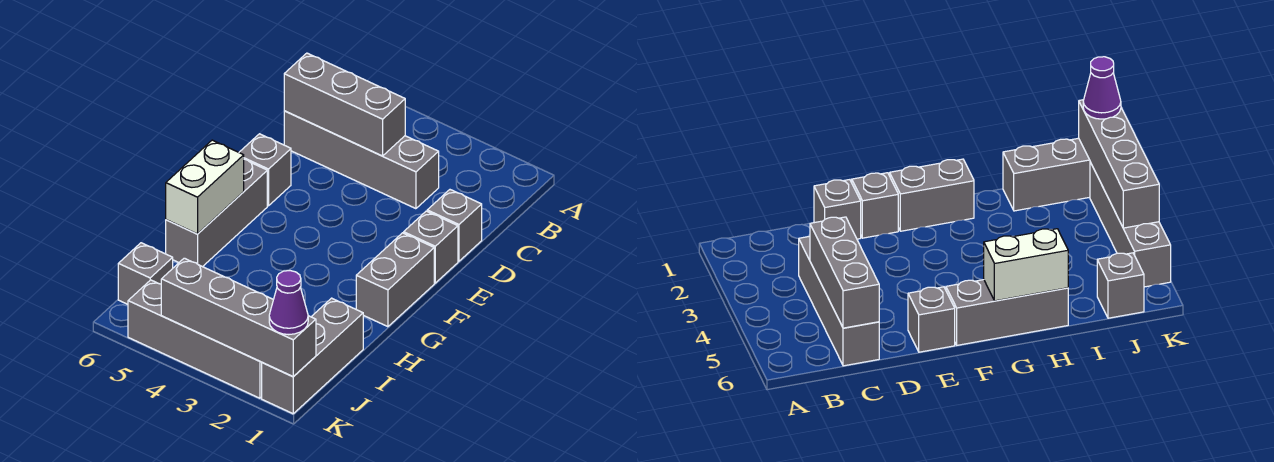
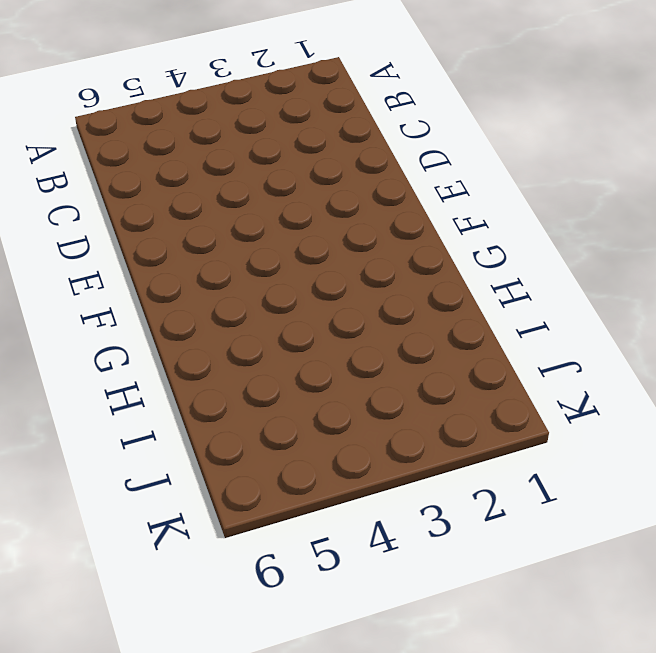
none -> grey brick C3:C6 level 1
none -> grey brick D1 level 1
none -> grey brick E1 level 1

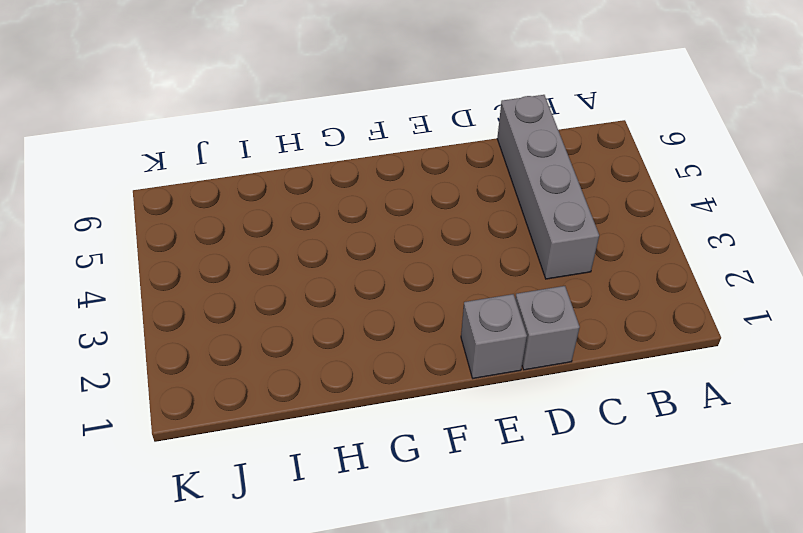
none -> grey brick E6 level 1
none -> grey brick F1:G1 level 1
none -> grey brick F6:H6 level 1

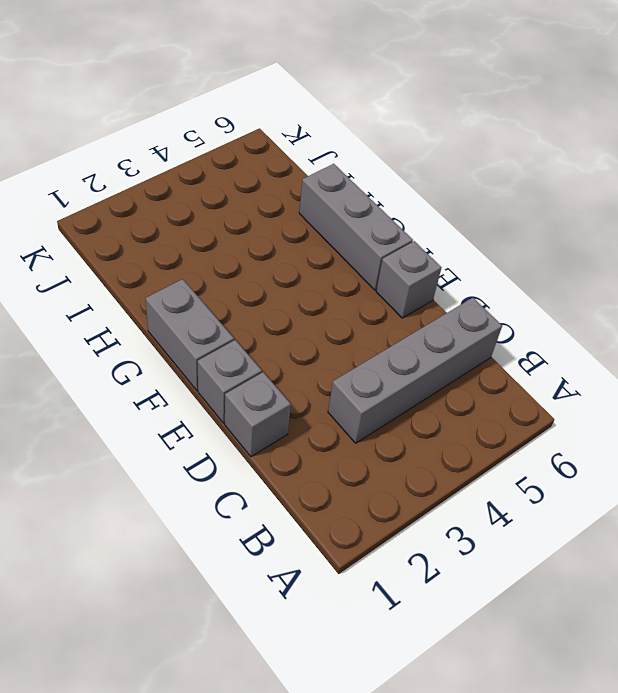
none -> grey brick I1:K1 level 1
none -> grey brick J6 level 1
none -> grey brick K2:K5 level 1

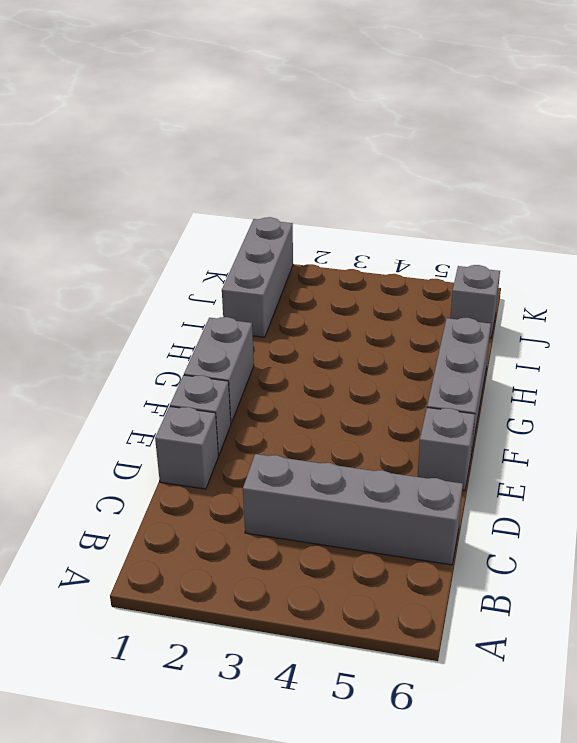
none -> grey brick K2:K5 level 1
none -> grey brick C4:C6 level 2
none -> white brick G6:H6 level 2

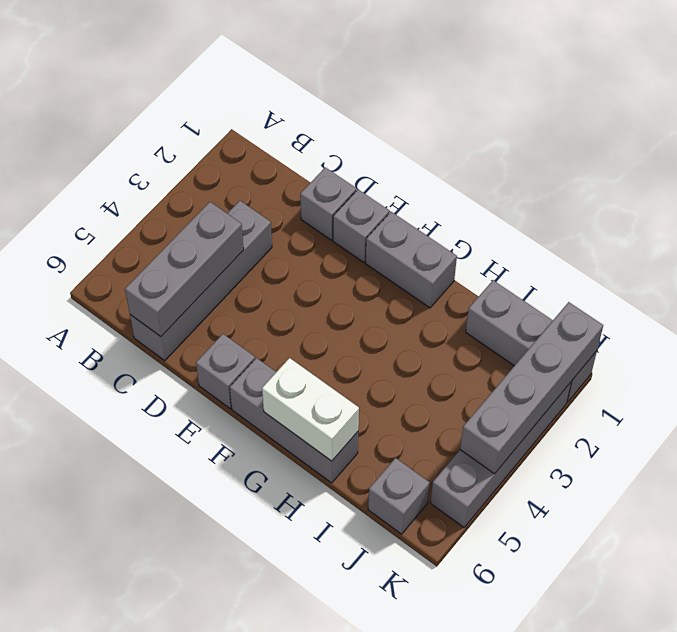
none -> purple cone K1 level 3

